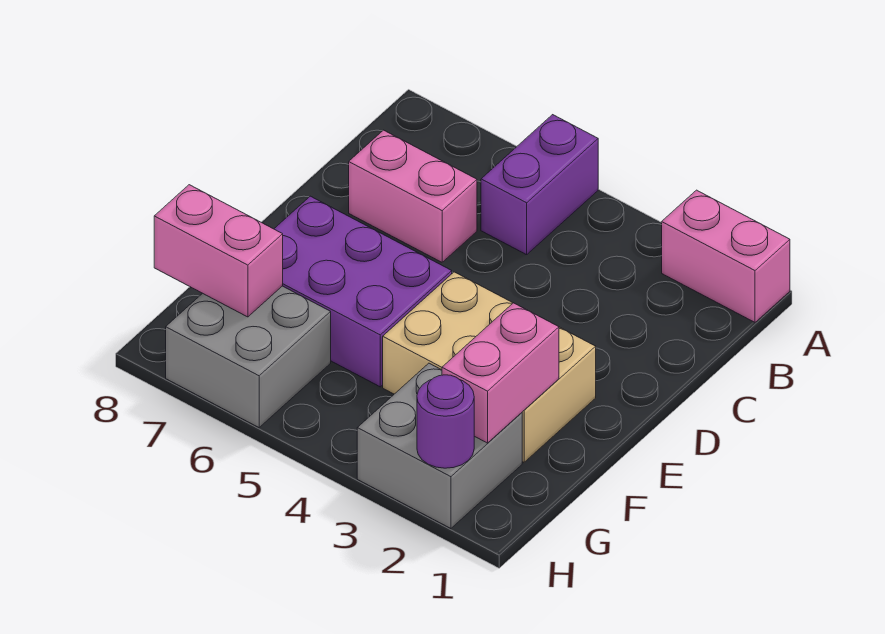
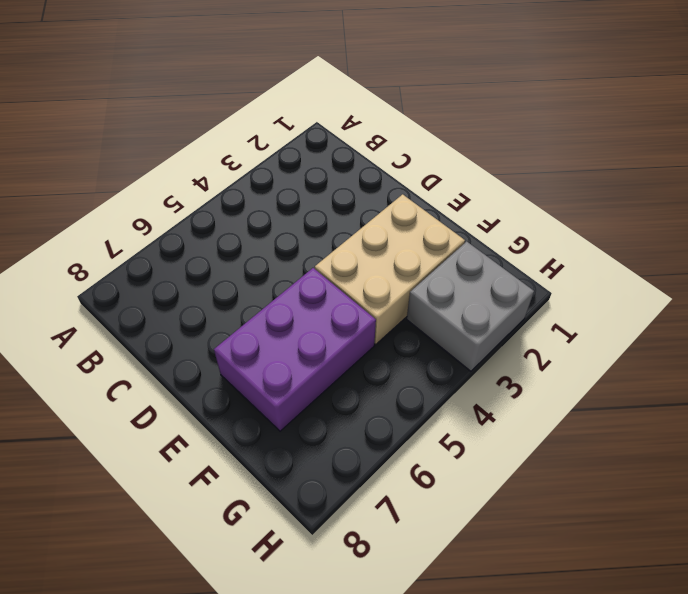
none -> pink brick A1:A2 level 1
none -> purple brick A5:B5 level 1

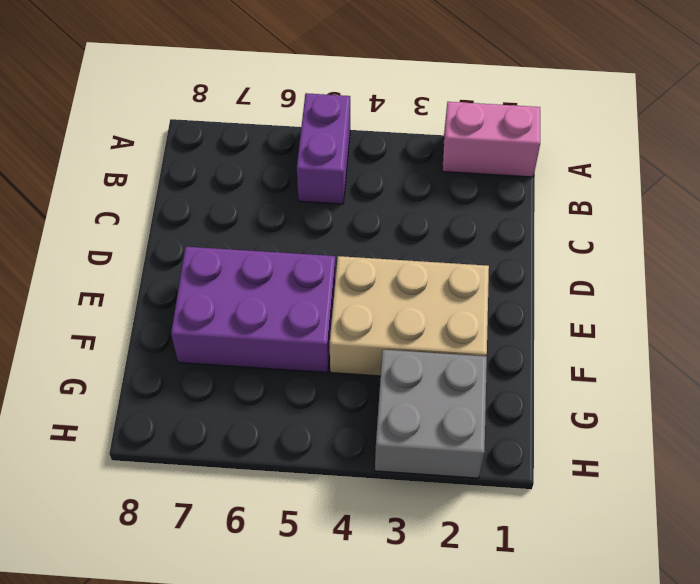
none -> pink brick C6:C7 level 1
none -> grey brick G6:H7 level 1

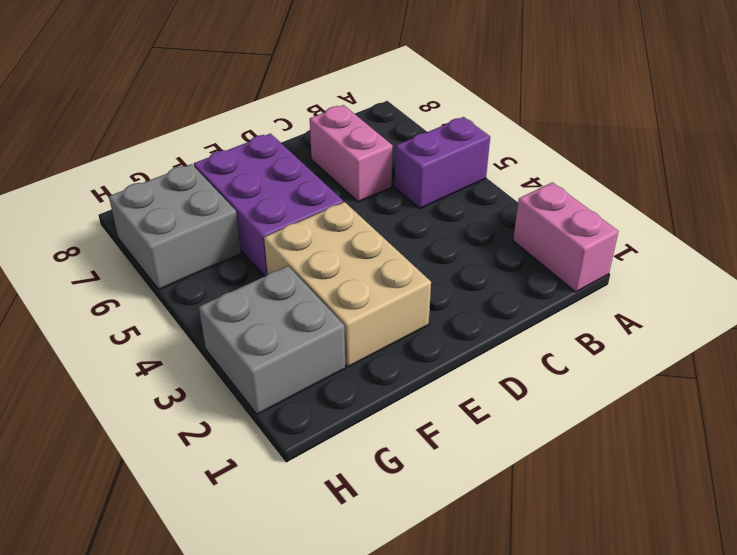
none -> pink brick F2:G2 level 2
none -> pink brick G7:G8 level 2

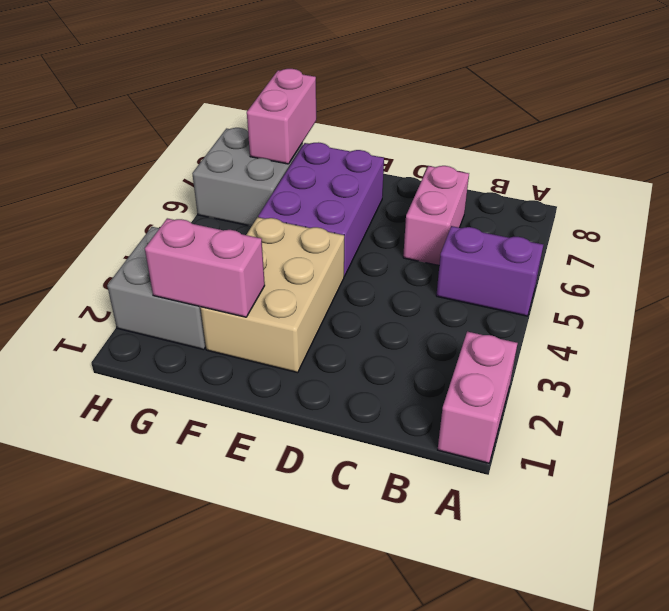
none -> purple round brick H2 level 2

